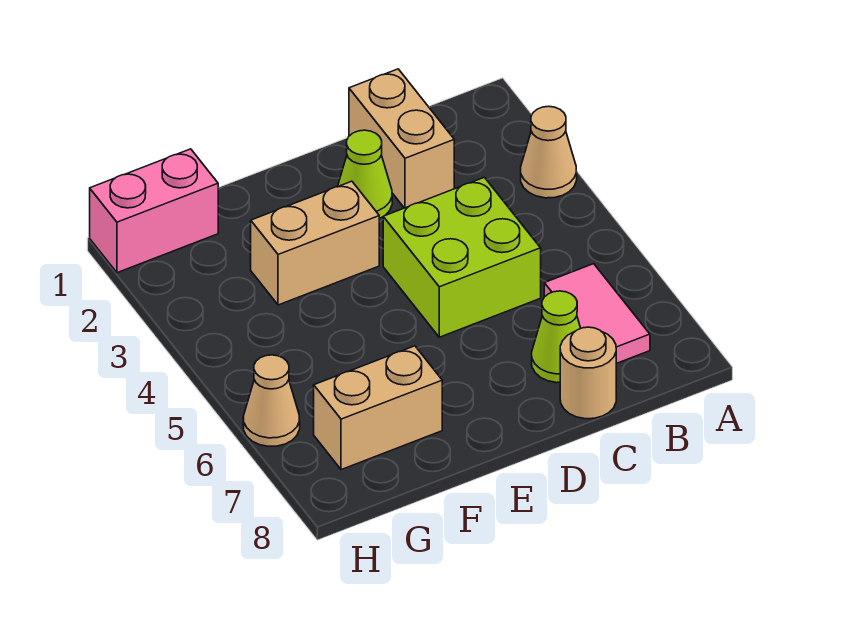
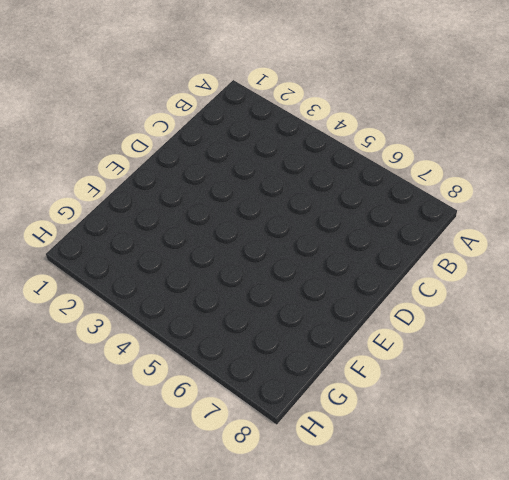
none -> tan cone A3 level 1
none -> pink tile B6:B7 level 1

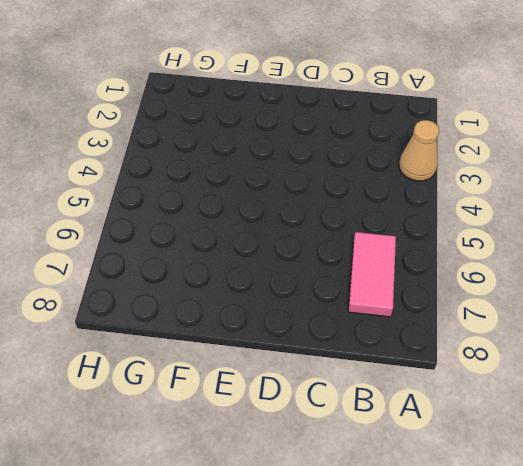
none -> tan brick C1:C2 level 1
none -> lime brick C4:D5 level 1

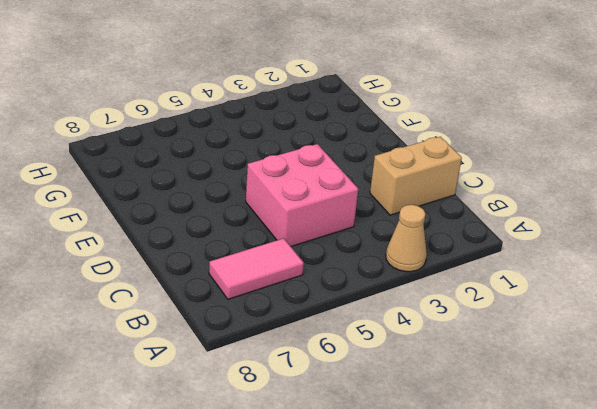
pink brick C4:D5 level 1 -> lime brick C4:D5 level 1
none -> lime cone C7 level 1
none -> tan round brick C8 level 1

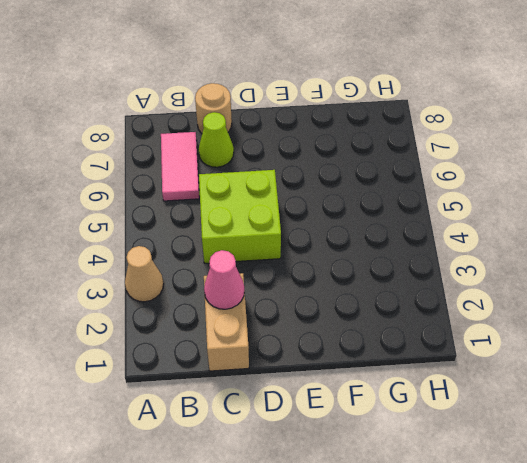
pink cone C2 level 2 -> none
none -> lime cone D2 level 1
none -> tan brick E3:F3 level 1

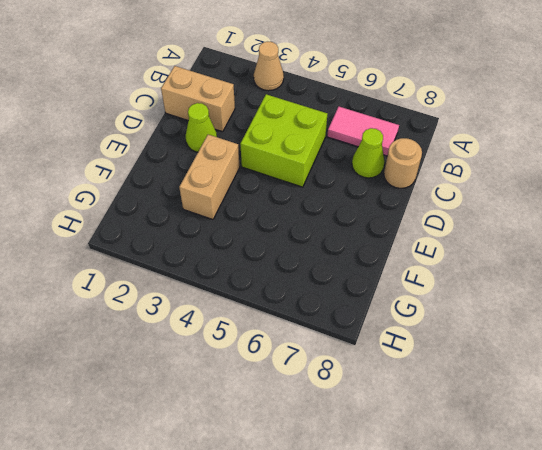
none -> tan brick F7:G7 level 1
none -> pink brick G1:H1 level 1

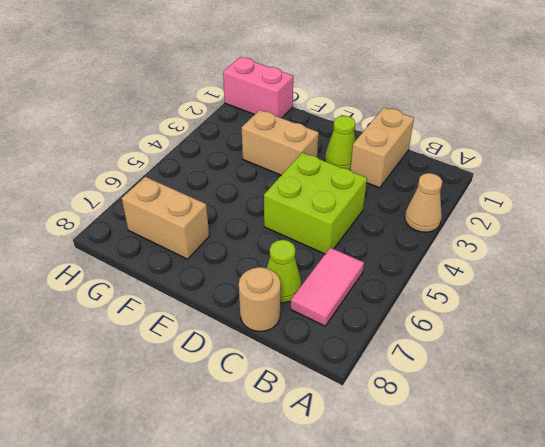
none -> tan cone H6 level 1

